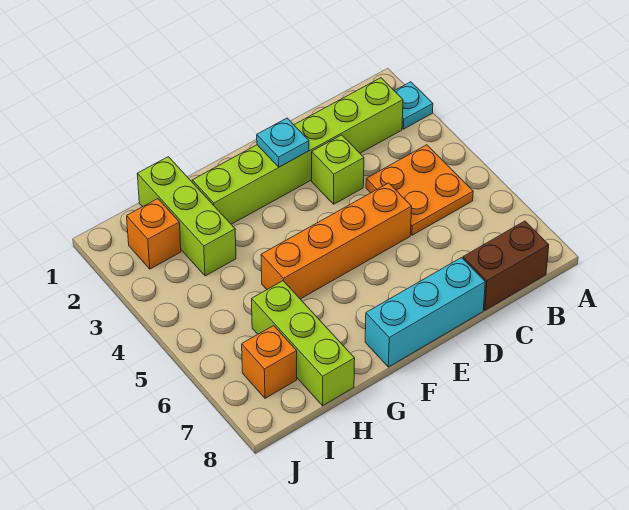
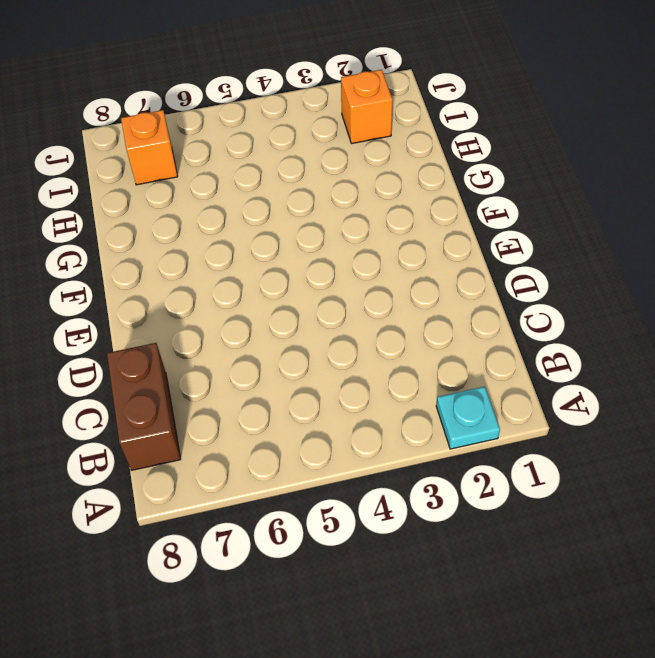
none -> lime brick B2:G2 level 1
none -> orange plate B4:C5 level 1
none -> lime brick D3 level 1

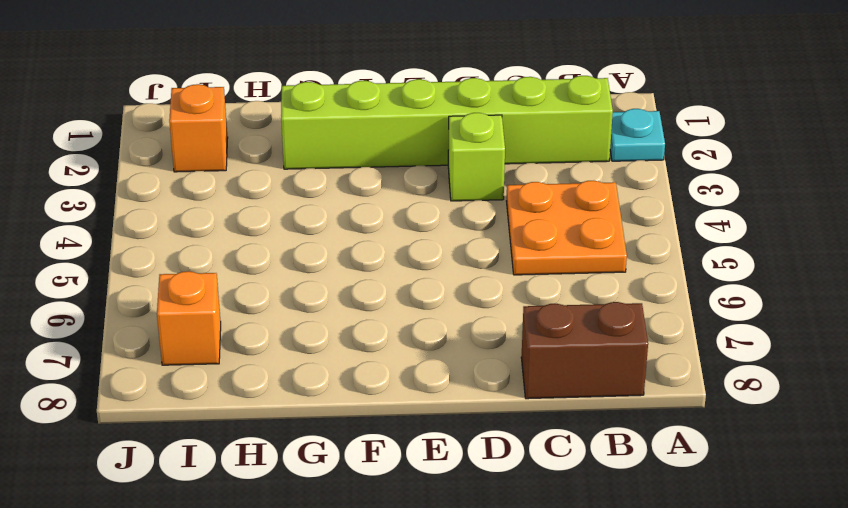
none -> orange brick D5:G5 level 1
none -> cyan brick D8:F8 level 1
none -> lime brick H1:H3 level 1

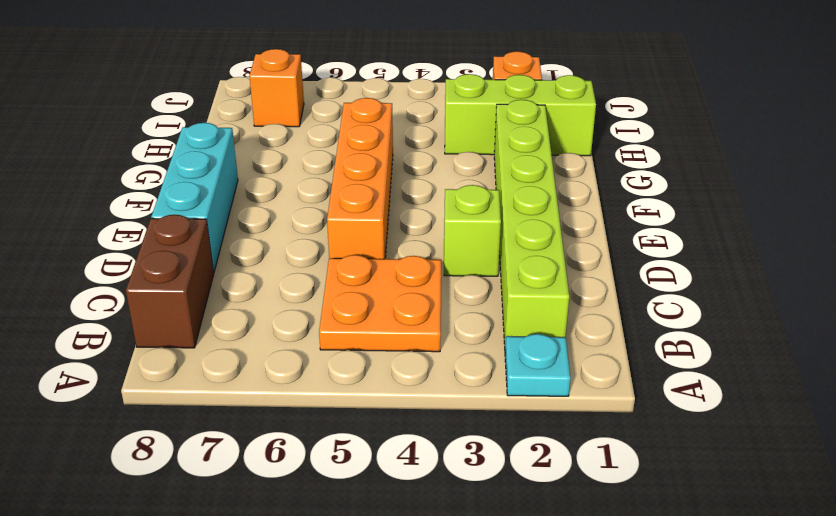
none -> lime brick H6:H8 level 1
none -> cyan plate E2 level 2

